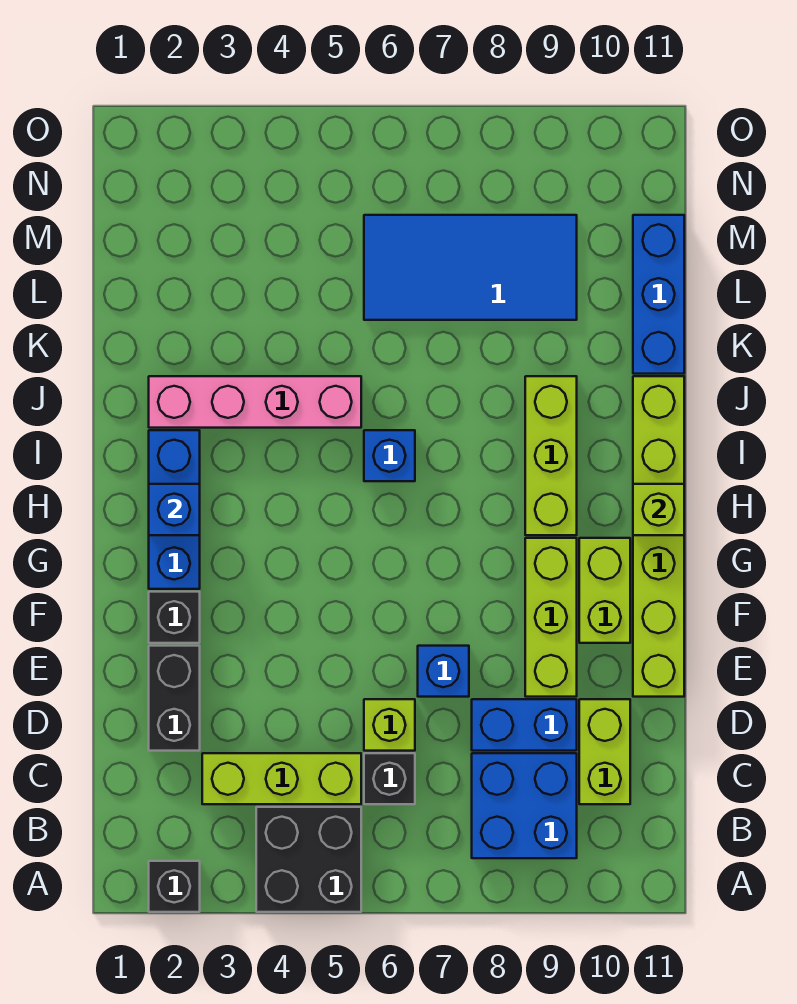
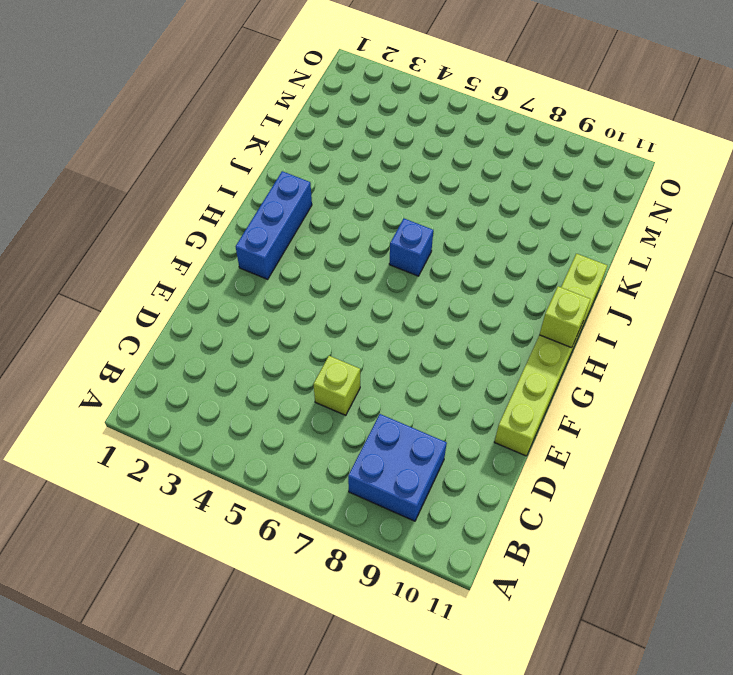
none -> black brick A2 level 1
none -> black brick A4:B5 level 1
none -> lime brick C3:C5 level 1

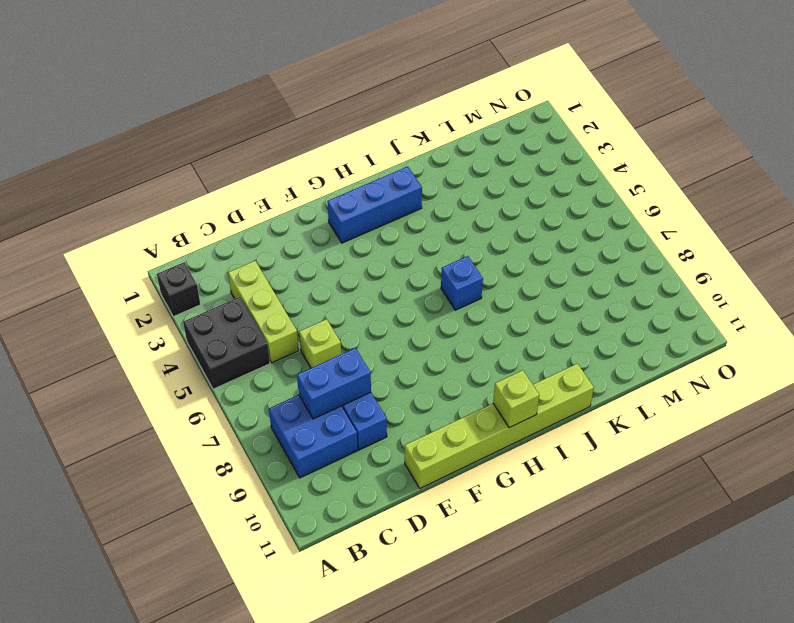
blue brick C8:D8 level 2 -> none
none -> black brick C6 level 1
none -> lime brick C10:D10 level 1
none -> black brick D2:E2 level 1

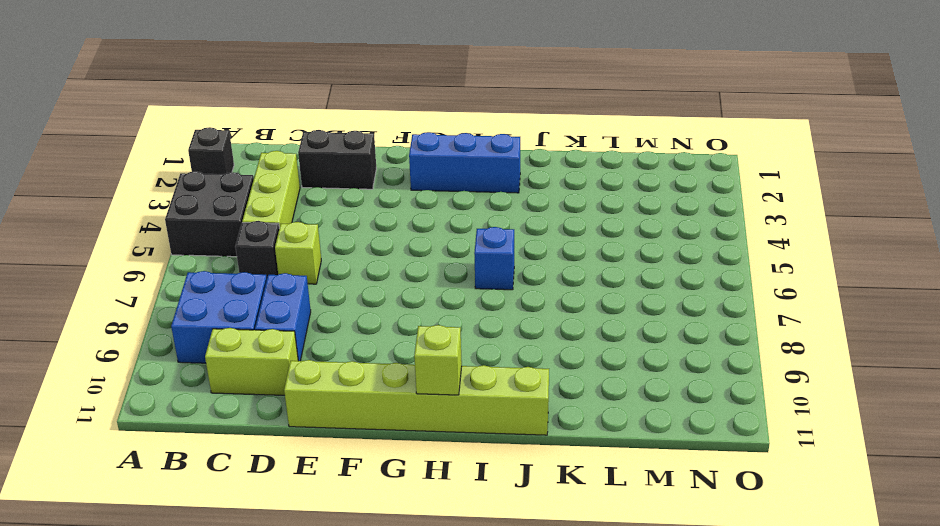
none -> blue brick E7 level 1
none -> lime brick E9:G9 level 1
none -> black brick F2 level 1

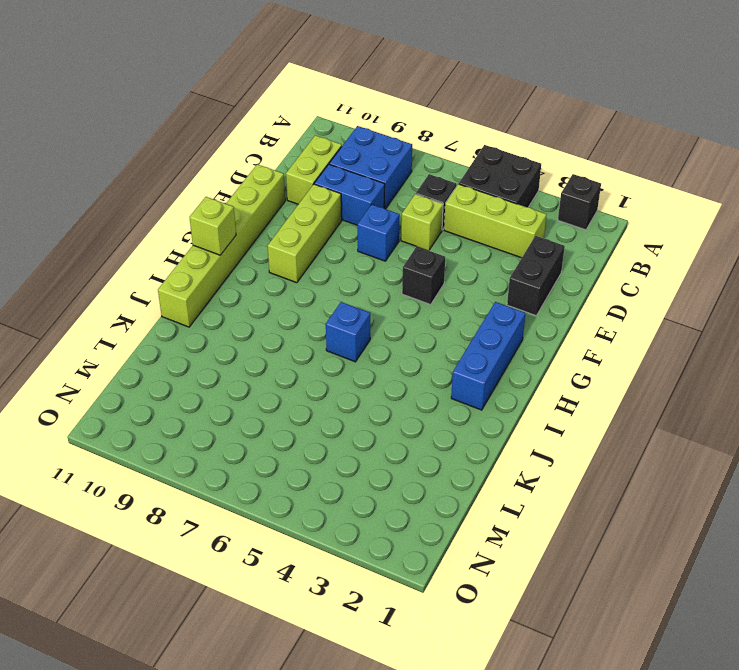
black brick F5 level 1 -> black brick F2 level 1
none -> lime brick F10:G10 level 1
none -> lime brick H9:J9 level 1
none -> pink brick J2:J5 level 1

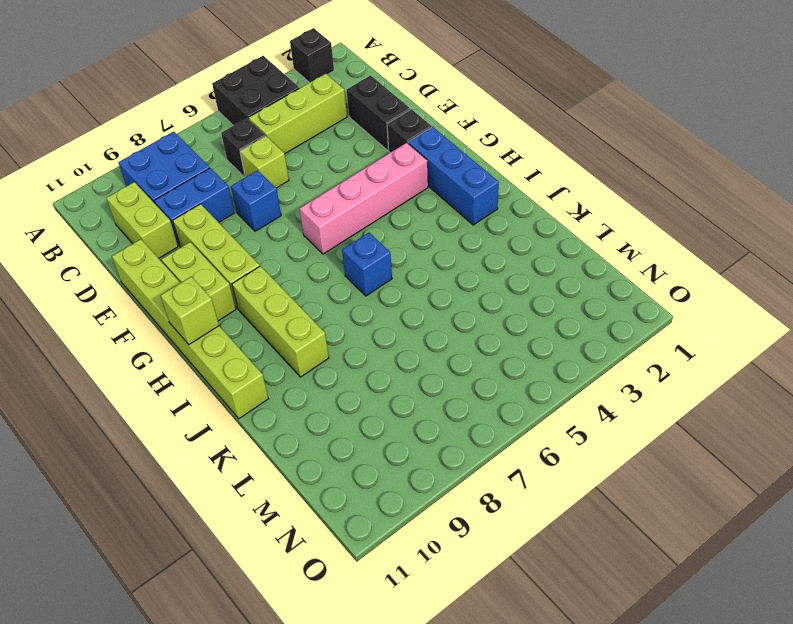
pink brick G3:G6 level 1 -> pink brick J2:J5 level 1
none -> blue brick K11:M11 level 1
none -> blue tile L6:M9 level 1
none -> blue brick H2 level 2

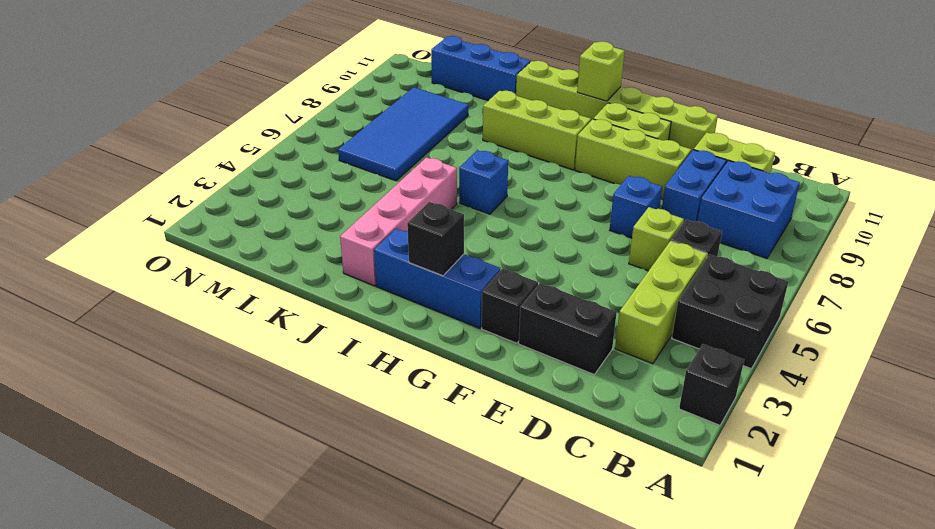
black brick H2 level 2 -> blue brick H2 level 2

